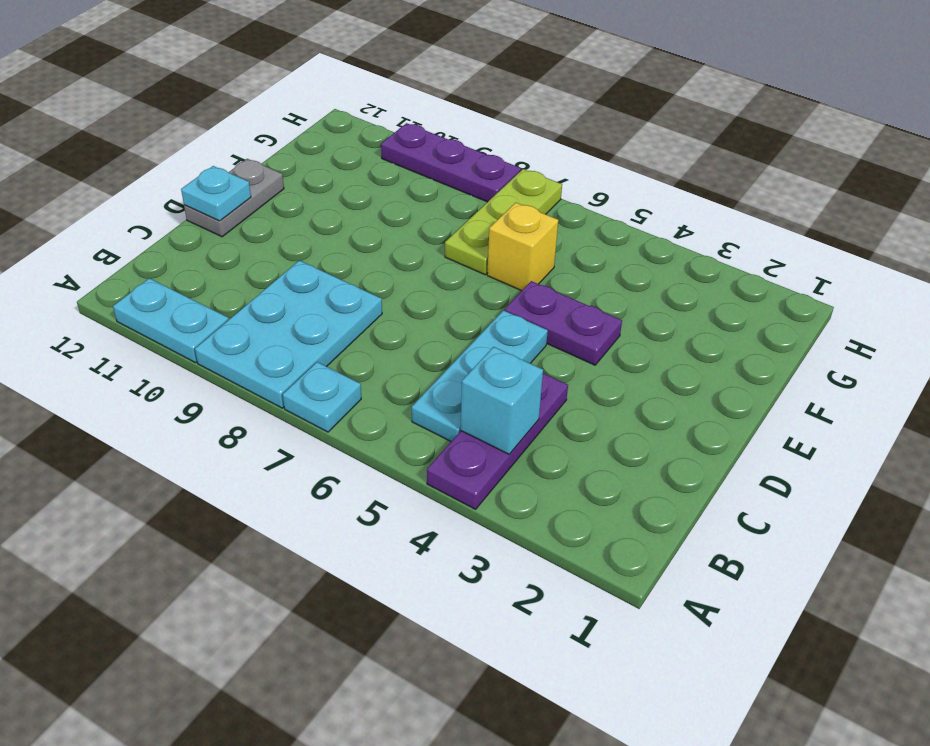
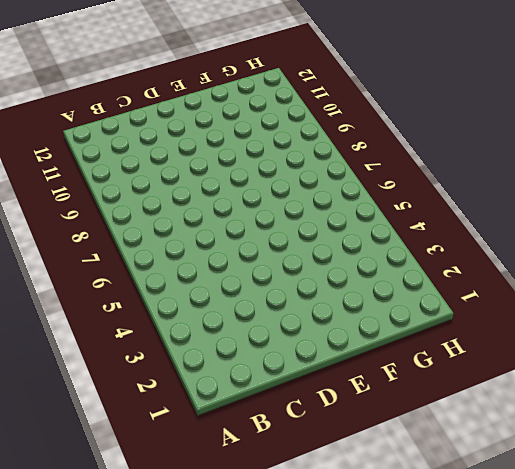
none -> purple plate A4:C4 level 1
none -> cyan plate A7 level 1
none -> cyan plate A8:C9 level 1

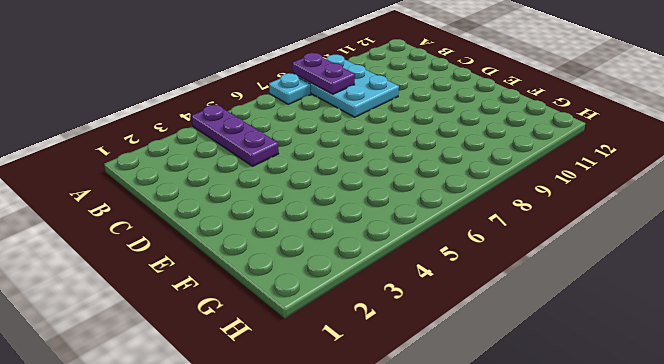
purple plate A8:B8 level 2 -> purple plate E4:E5 level 1
none -> cyan plate A10:A11 level 1
none -> cyan plate B5:D5 level 1
none -> grey plate D12:E12 level 1

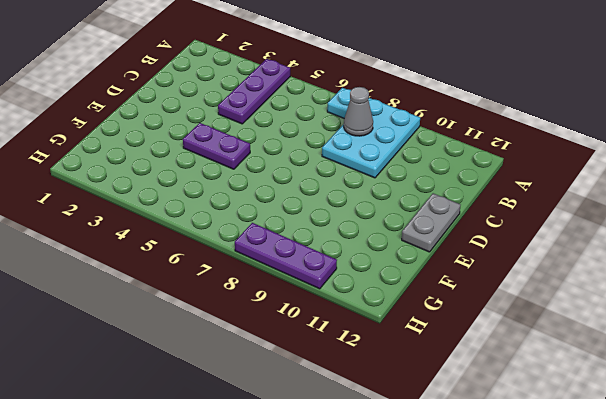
grey cone B8 level 2 -> none
none -> cyan plate A10:A11 level 1
none -> cyan plate B5:D5 level 1
none -> yellow brick F6 level 1

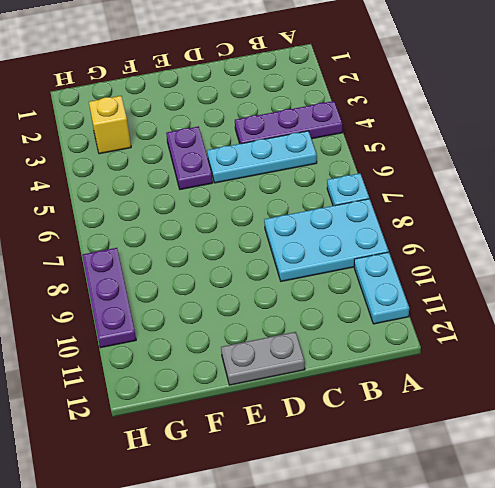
yellow brick G3 level 1 -> yellow brick F6 level 1
none -> lime plate F7:H7 level 1
none -> cyan brick B4 level 2
none -> cyan plate D12 level 2

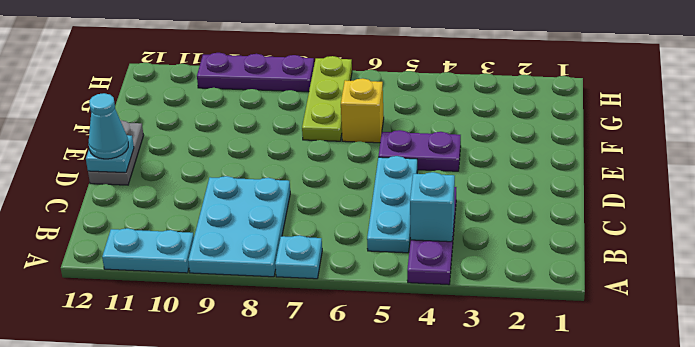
cyan cone D12 level 3 -> none

